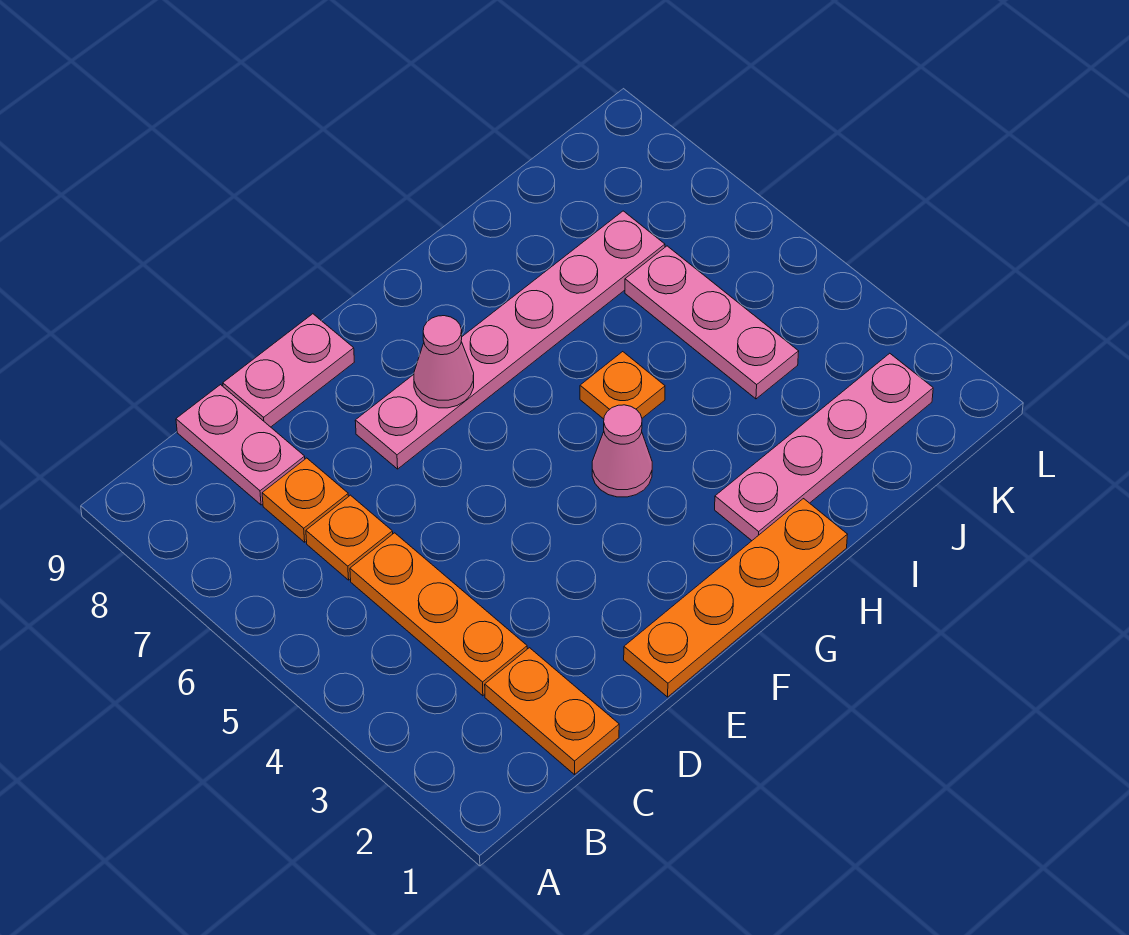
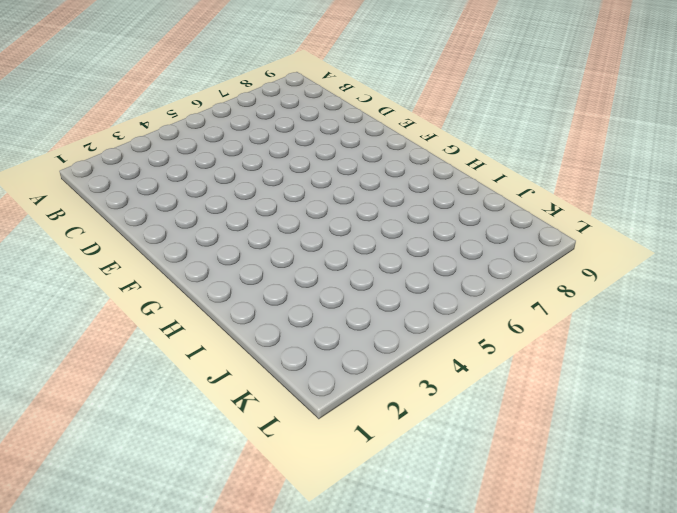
none -> orange plate C1:C2 level 1
none -> orange plate C3:C5 level 1
none -> orange plate C6 level 1

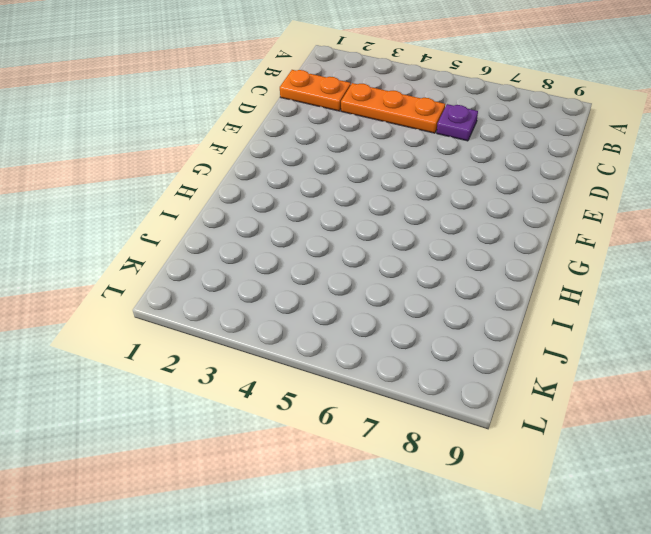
purple plate C6 level 1 -> orange plate C6 level 1
none -> orange plate C7 level 1
none -> pink plate C8:C9 level 1
none -> pink plate D9:E9 level 1

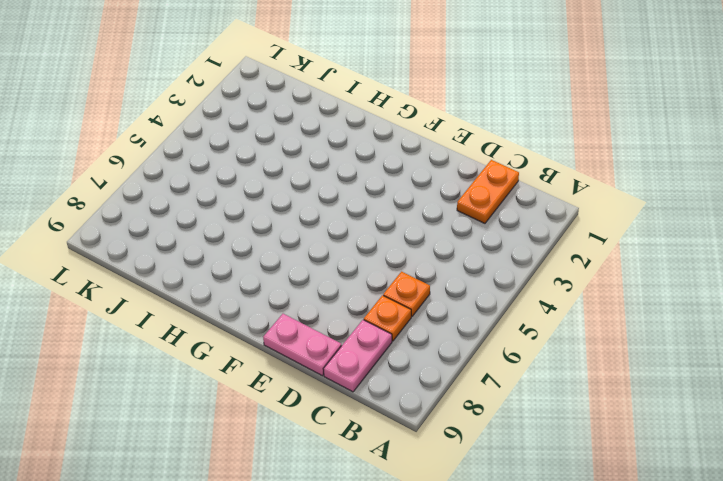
none -> orange plate C3:C5 level 1
none -> orange plate E1:H1 level 1
none -> pink plate E7:J7 level 1

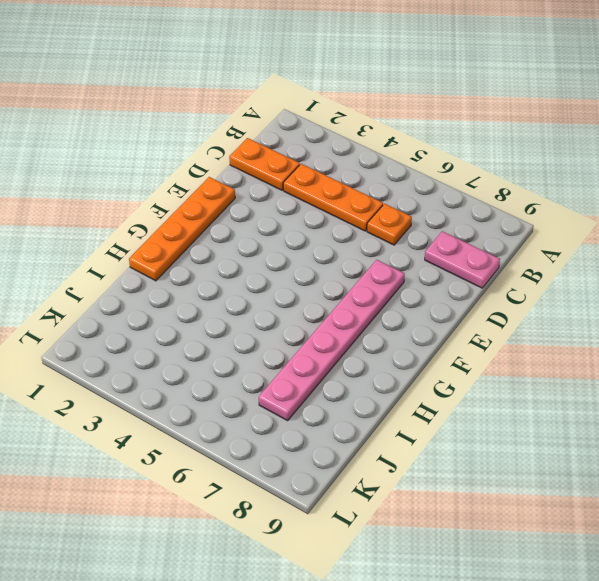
none -> orange plate C7 level 1
none -> pink plate D9:E9 level 1
none -> pink cone G4 level 1

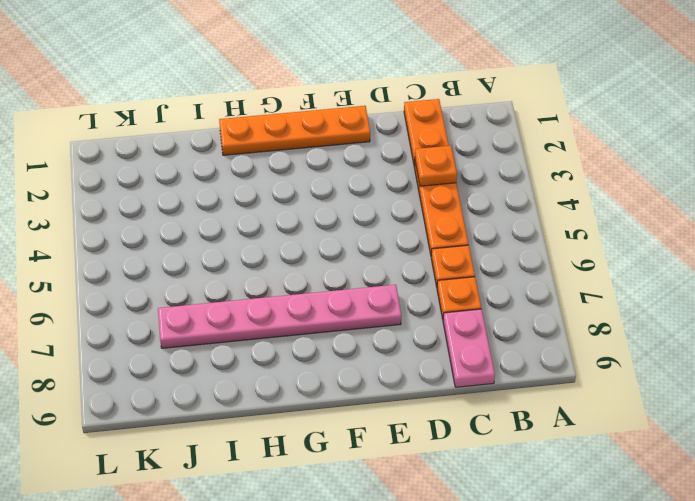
orange plate C3 level 2 -> orange plate H5 level 1
none -> pink plate D9:E9 level 1
none -> pink cone G4 level 1
none -> pink plate H2:K2 level 1

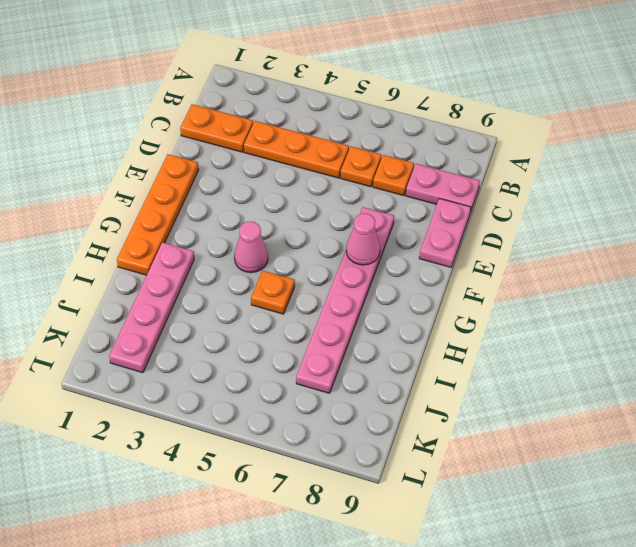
none -> pink plate J4:J6 level 1

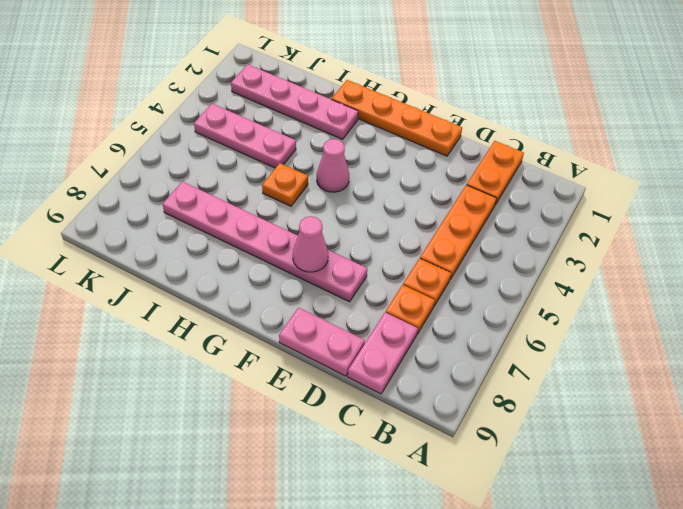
pink plate I4:K4 level 1 -> pink plate J4:J6 level 1

